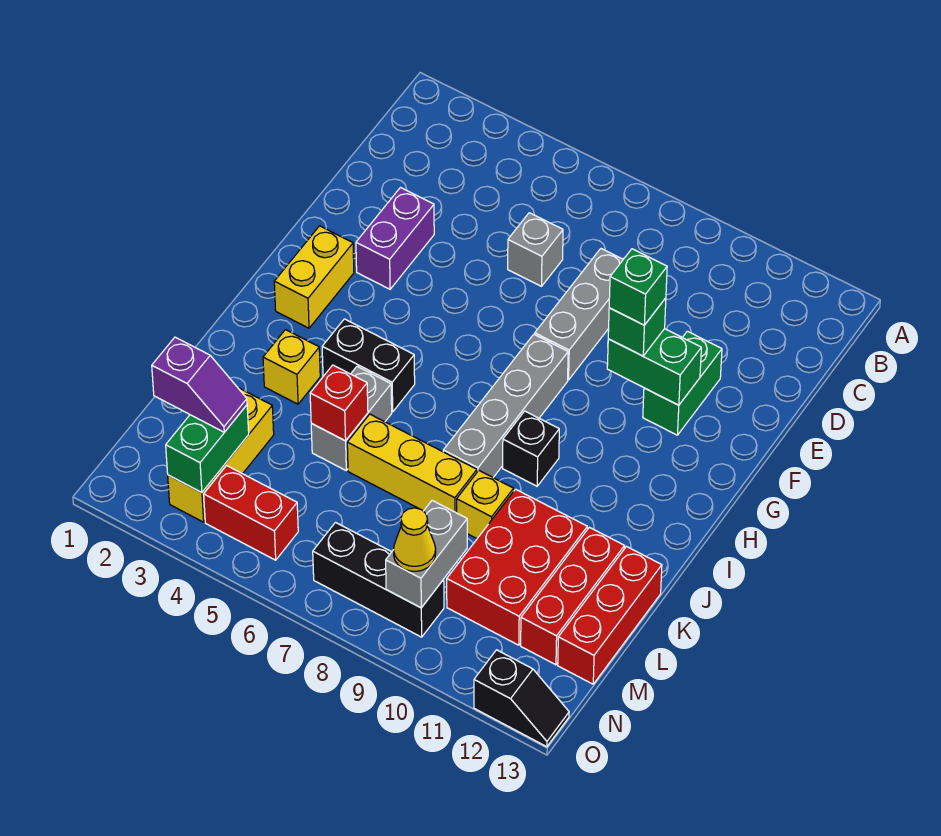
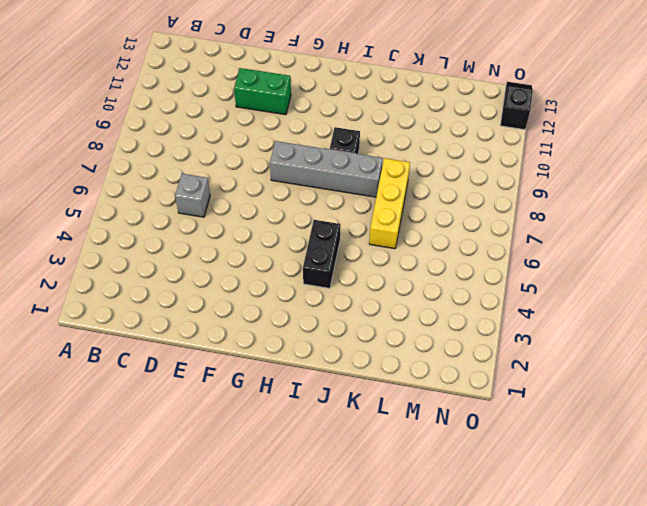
none -> grey brick D8:F8 level 1
none -> purple brick E3:F3 level 1
none -> yellow brick G2:H2 level 1

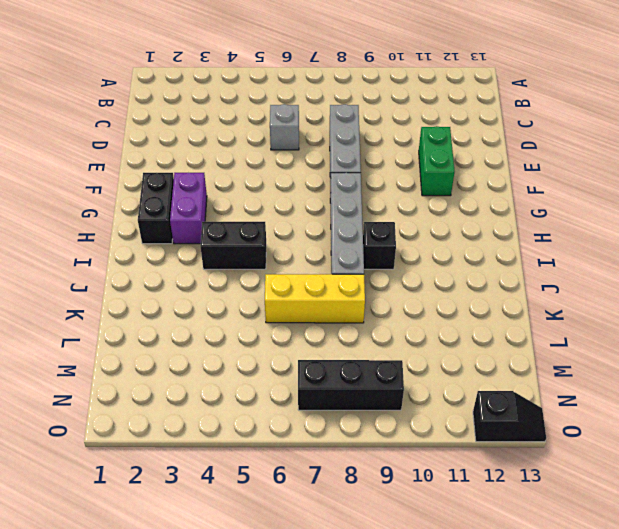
black brick G2:H2 level 1 -> yellow brick G2:H2 level 1
purple brick G3:H3 level 1 -> purple brick E3:F3 level 1
none -> yellow brick J3 level 1
none -> grey brick J5:K5 level 1
none -> yellow brick K9 level 1

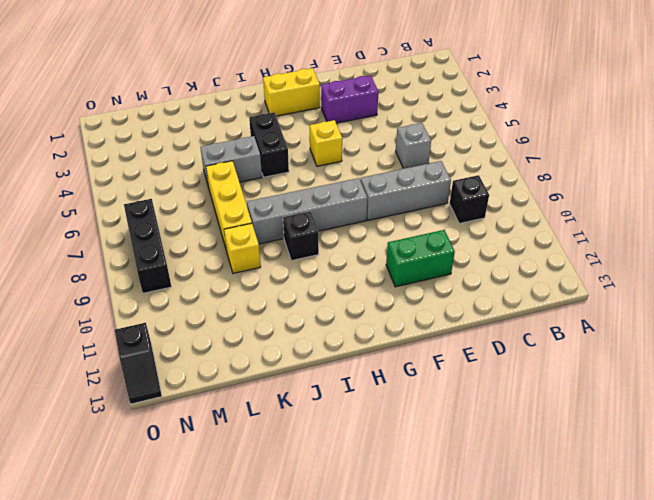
black brick C9 level 1 -> none
yellow brick G5 level 1 -> yellow brick J3 level 1
none -> red brick K10:M11 level 1
none -> red brick K12:M12 level 1
none -> red brick K13:M13 level 1

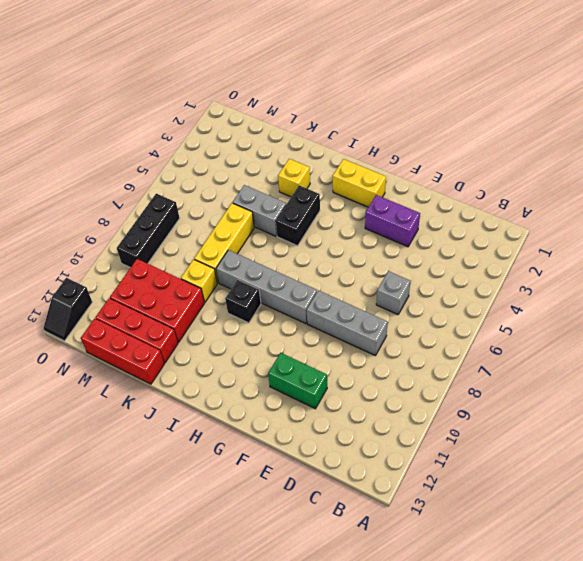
none -> yellow brick L3:N3 level 1
none -> red brick N4:N5 level 1
none -> green brick F10:F11 level 2

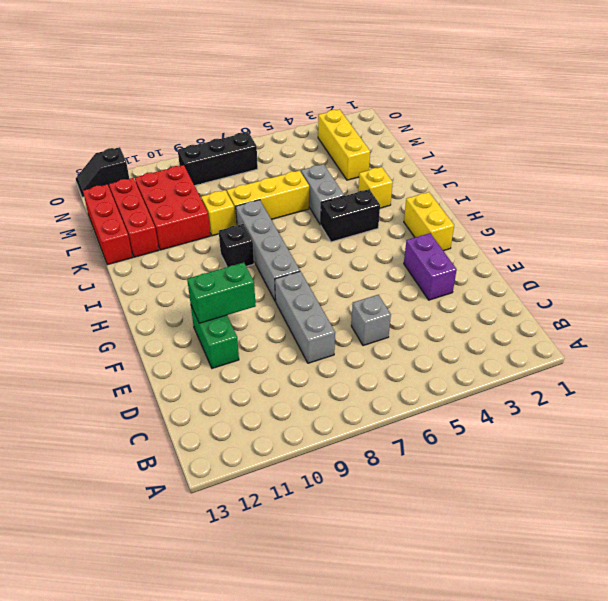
none -> red brick N4:N5 level 1
none -> red brick K5 level 2
none -> green brick M3:N3 level 2

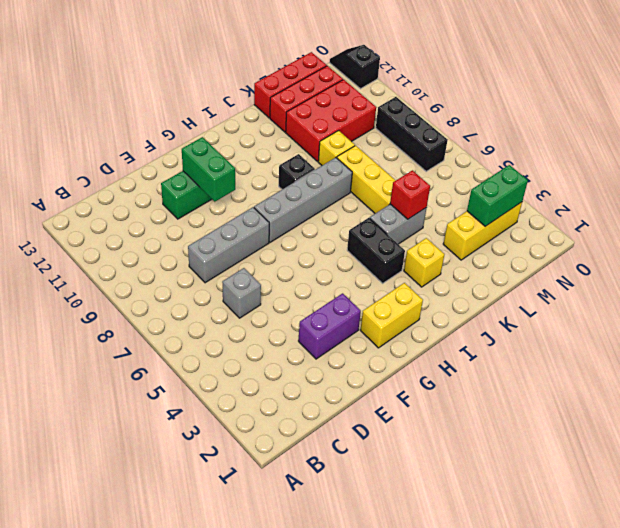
none -> red brick N4:N5 level 1
none -> grey brick M9:N9 level 2
none -> green brick F10 level 3

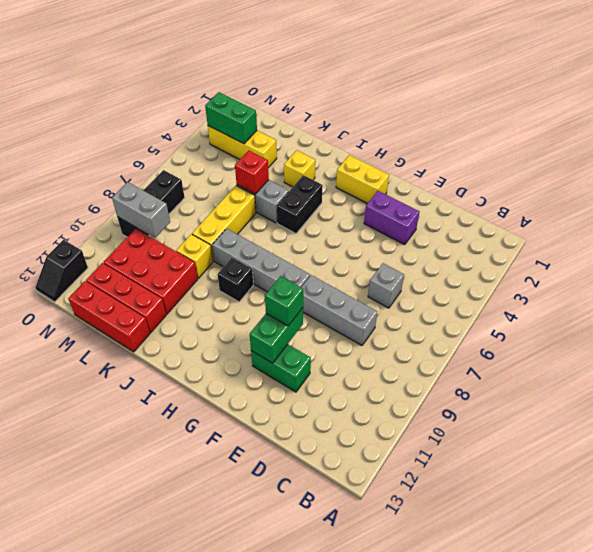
none -> red brick N4:N5 level 1
none -> purple slope M2:M3 level 3 top 2
none -> yellow cone N9 level 3

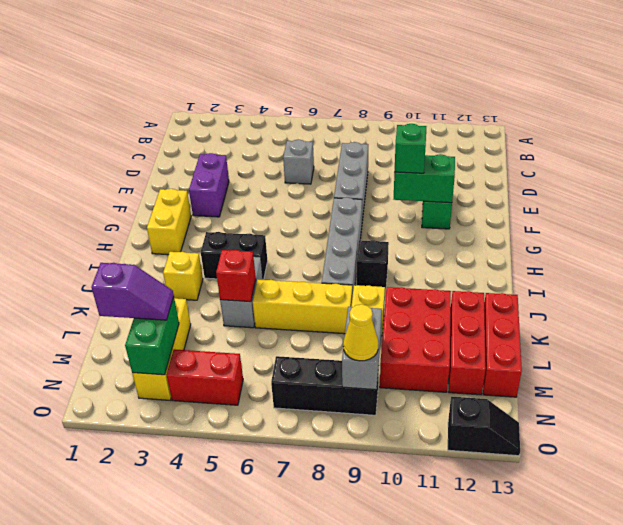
none -> green brick F10 level 4

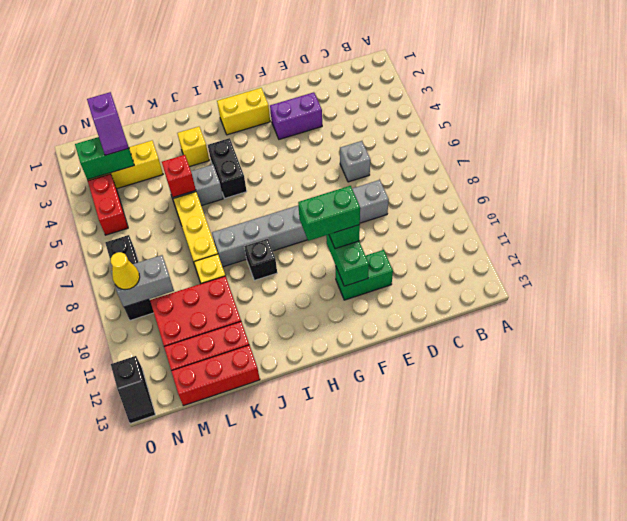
green brick F10:G10 level 4 -> green brick F10 level 4

